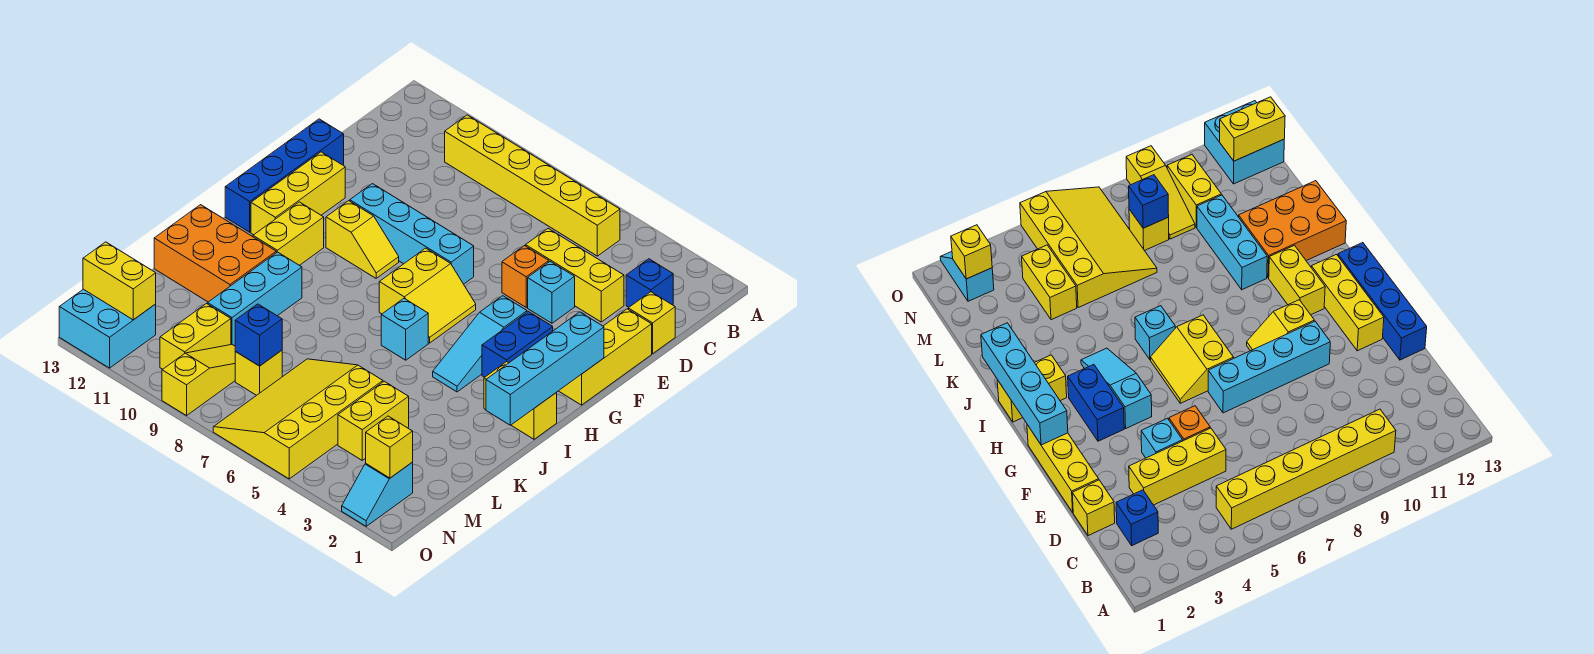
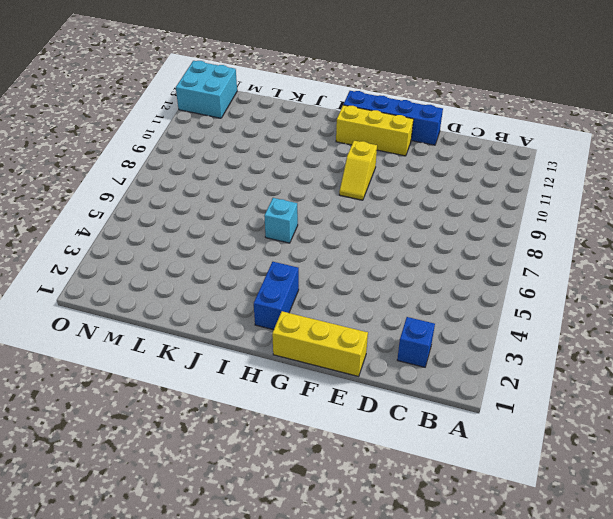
blue brick H2:H3 level 1 -> blue brick G3:H3 level 1
none -> yellow brick B5:B10 level 1
none -> yellow brick D1 level 1
none -> yellow brick D3:D5 level 1
none -> cyan brick E4 level 1

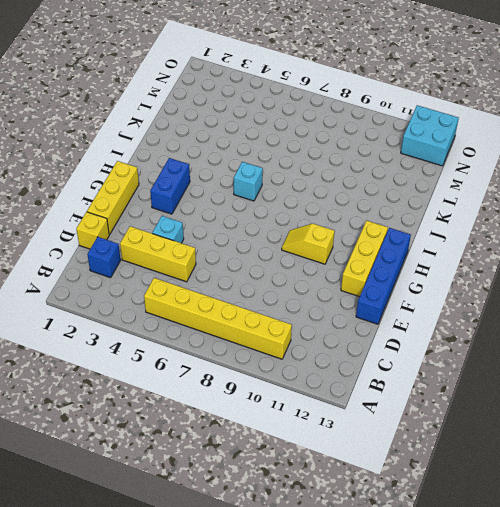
none -> orange brick E5 level 1
none -> cyan brick F7:F10 level 1
none -> cyan slope G4:I4 level 1 top G
none -> yellow slope G6:H7 level 1 top 7

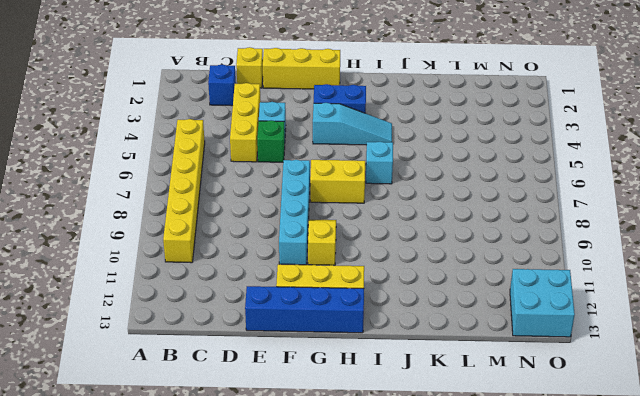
green brick E5 level 1 -> orange brick E5 level 1
none -> yellow brick H11:I11 level 1
none -> yellow brick I1:I2 level 1
none -> cyan brick J10:L10 level 1
none -> orange brick J11:K13 level 1

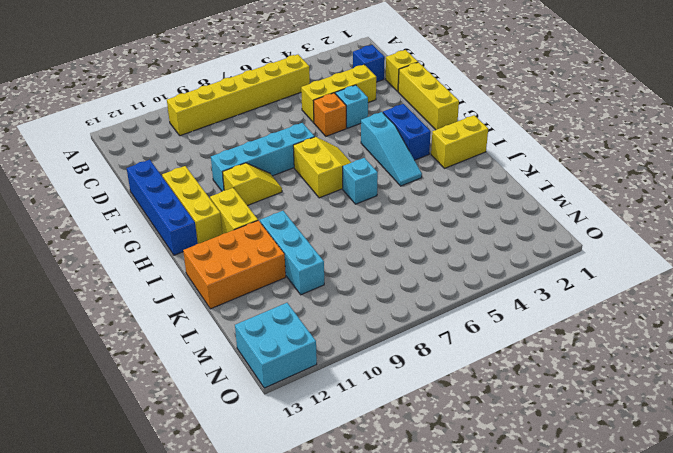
none -> yellow brick L4:M4 level 1
none -> yellow slope L5:O7 level 1 top 5
none -> yellow brick M8 level 1
none -> yellow slope M9:O9 level 1 top O

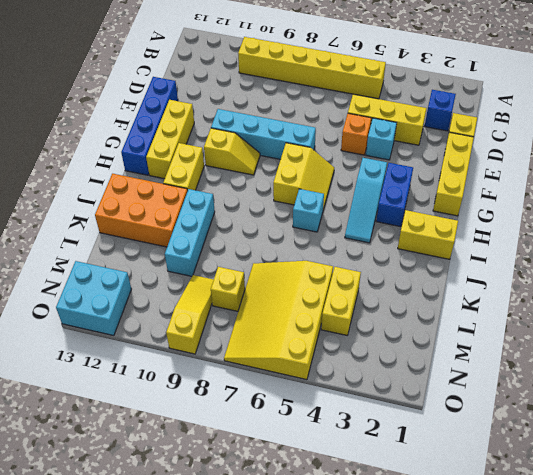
none -> yellow brick M10:N10 level 1
none -> cyan slope N2:O2 level 1 top N
none -> cyan brick G1:J1 level 2
none -> blue brick M8 level 2

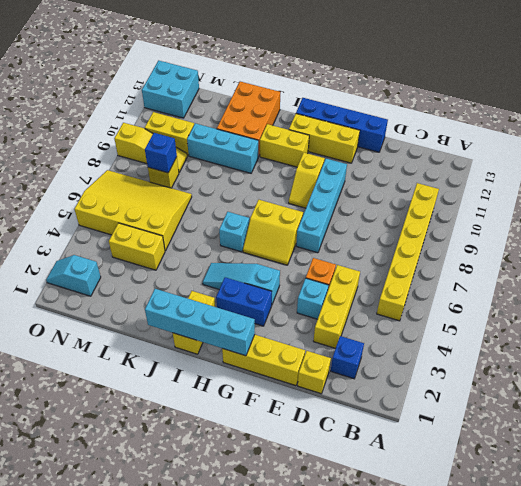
none -> yellow brick N2 level 2
none -> yellow brick N12:N13 level 2

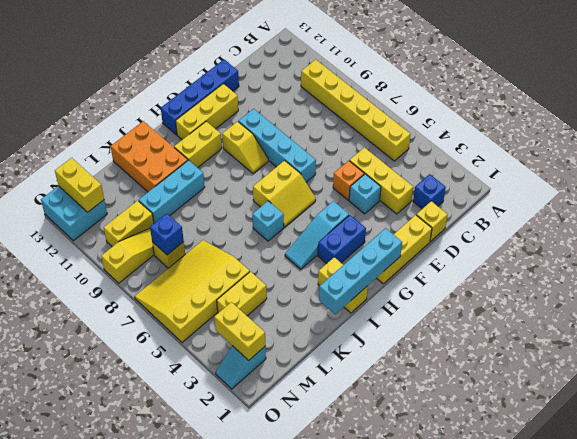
yellow brick N2:N3 level 2 -> yellow brick N2 level 2

